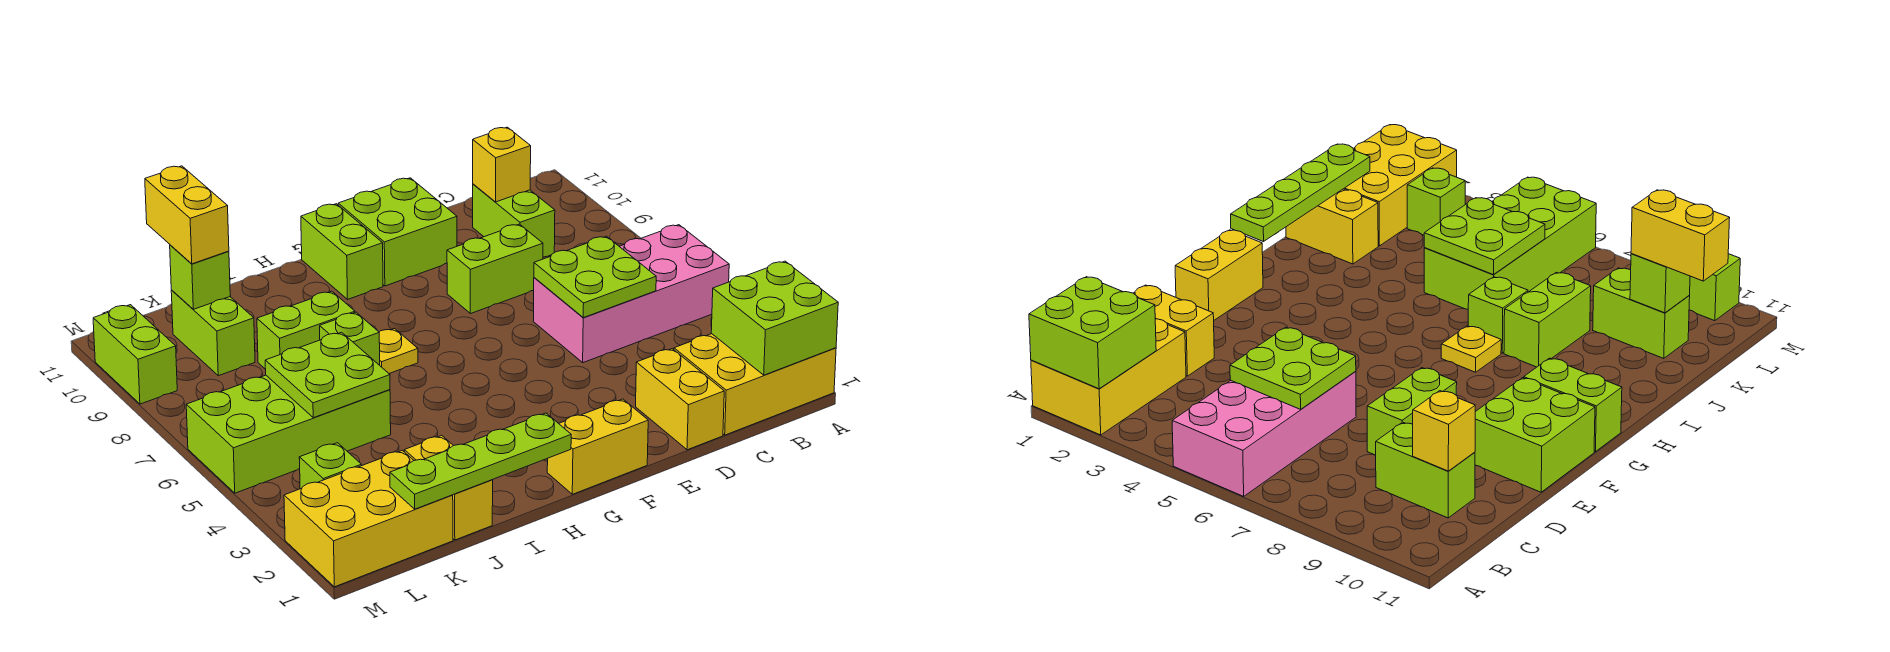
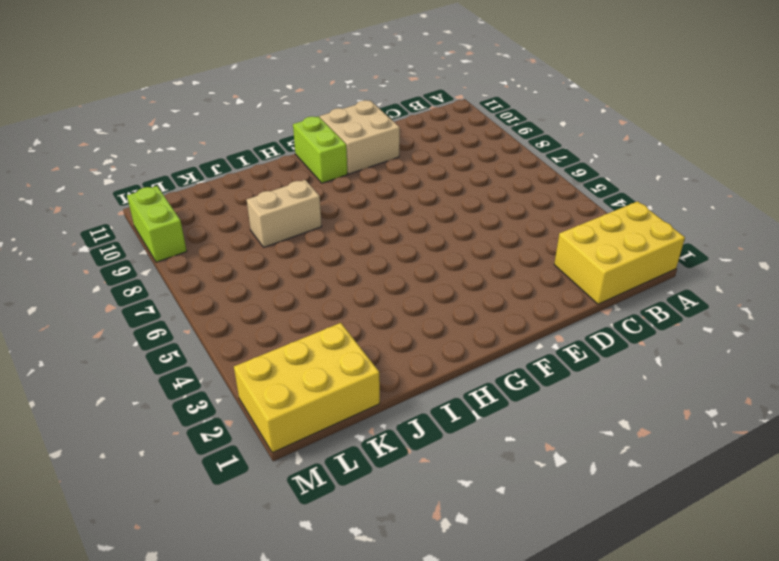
tan brick E10:F11 level 1 -> lime brick E10:F11 level 1
tan brick I8:J8 level 1 -> lime brick I8:J8 level 1
none -> pink brick A5:D6 level 1
none -> lime brick C9:C10 level 1
none -> yellow brick D1:D2 level 1

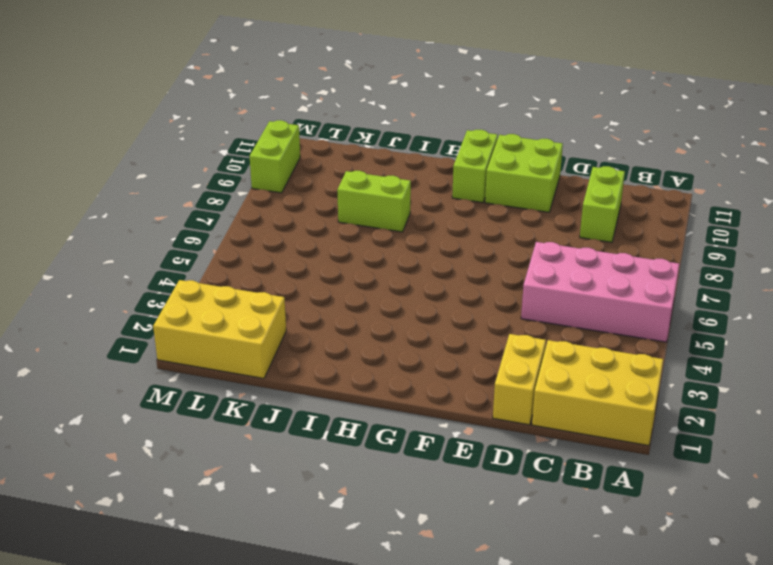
none -> lime brick D8:E8 level 1
none -> yellow brick F1:G1 level 1
none -> yellow plate H7 level 1

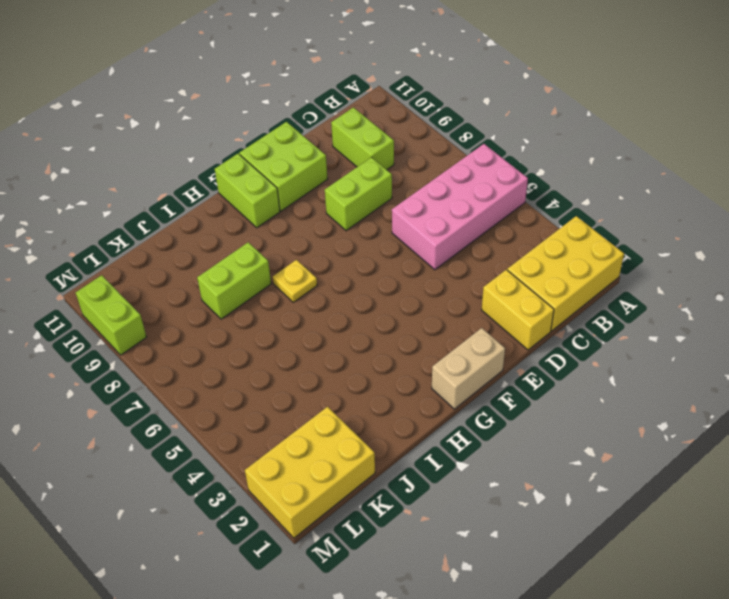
tan brick F1:G1 level 1 -> yellow brick F1:G1 level 1
none -> lime brick I7 level 1
none -> yellow brick J1:J2 level 1
none -> lime brick J5:M6 level 1

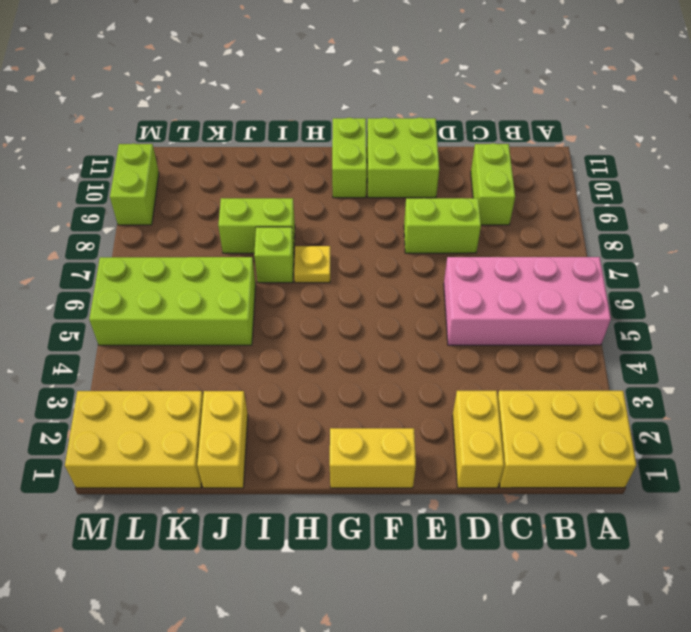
none -> lime brick K9:K10 level 1
none -> lime brick L3 level 1
none -> lime brick A1:B2 level 2

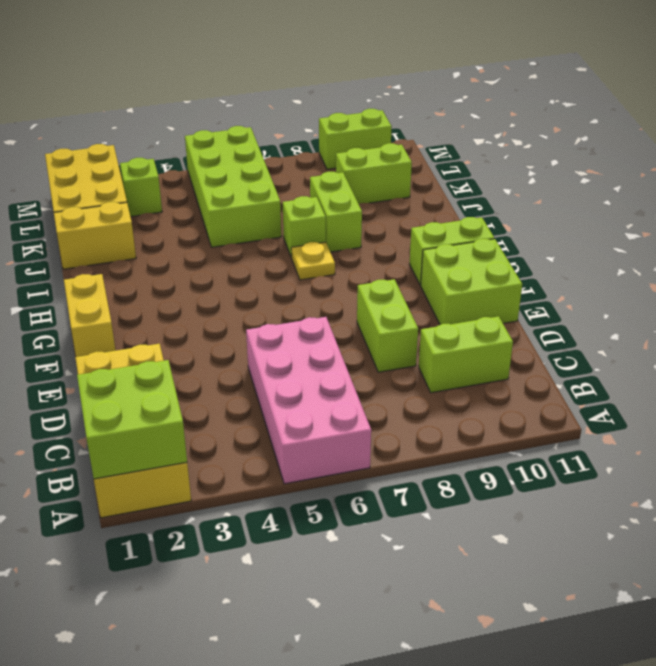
none -> lime plate C5:D6 level 2
none -> yellow brick C10 level 2
none -> lime plate H1:K1 level 2

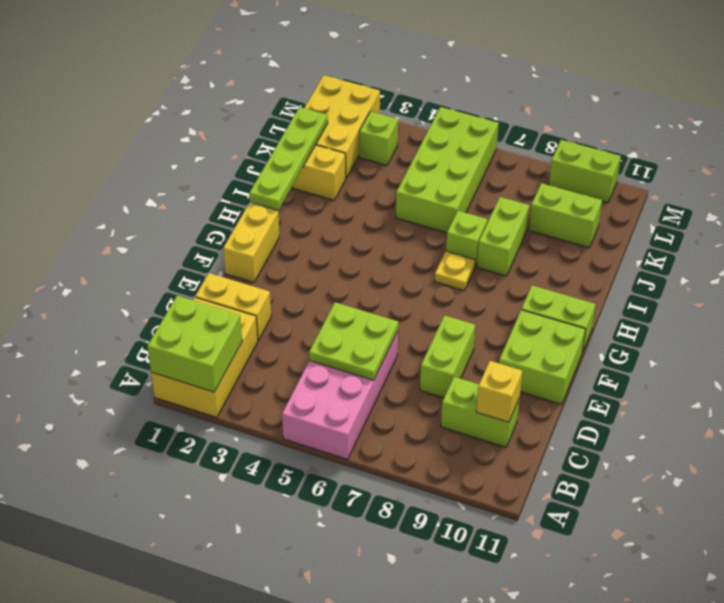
none -> lime plate J5:K6 level 2
none -> lime brick K10 level 2
none -> yellow brick K10:K11 level 3

